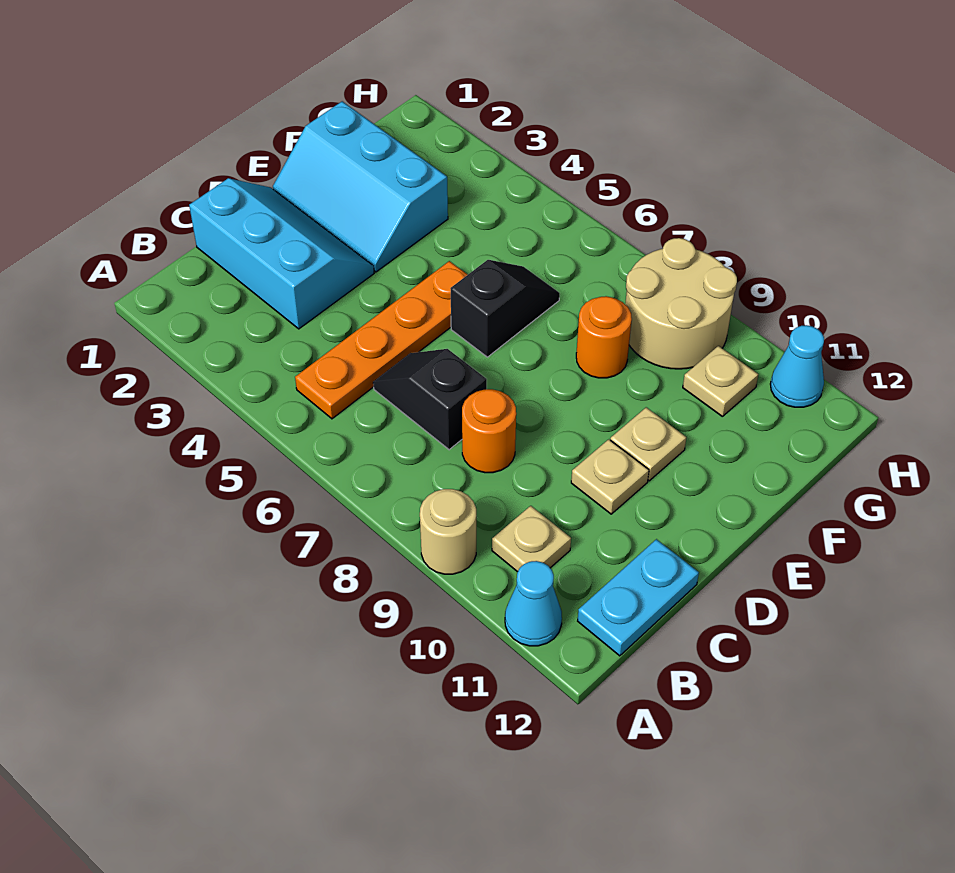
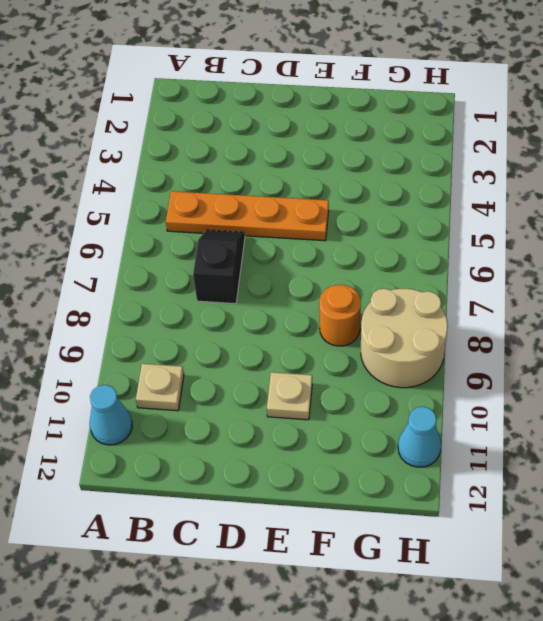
none -> tan round brick A9 level 1
none -> cyan plate B12:C12 level 1
none -> cyan slope C1:D3 level 1 top C

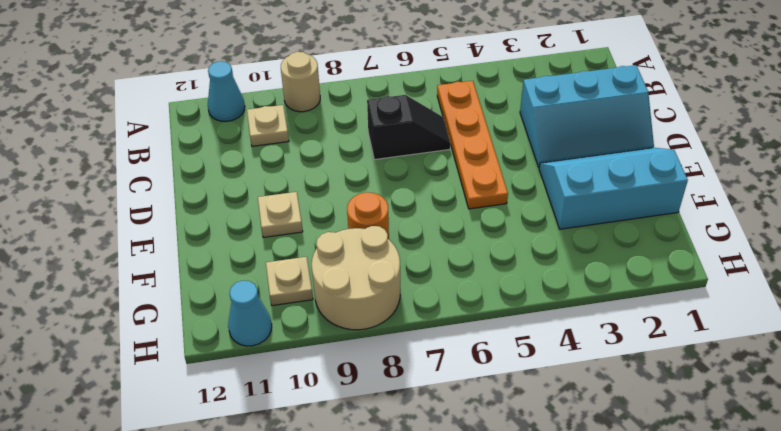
none -> cyan plate B12:C12 level 1
none -> orange round brick C8 level 1
none -> tan plate D10 level 1

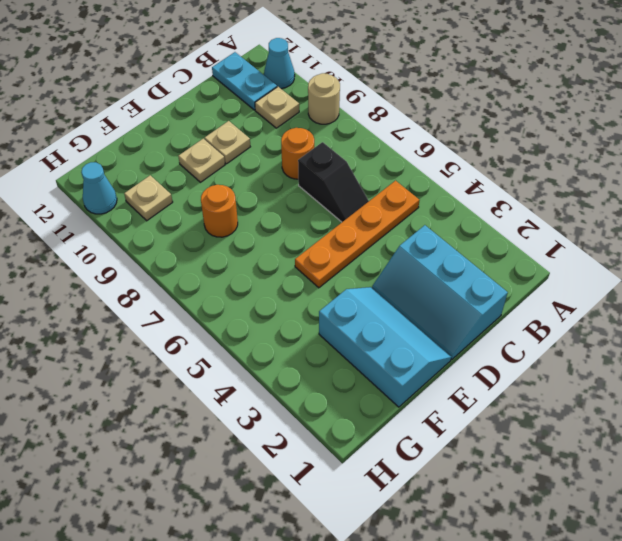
cyan plate B11:B12 level 1 -> cyan plate B12:C12 level 1
none -> black slope E6:F6 level 1 top E
none -> tan round brick G8:H9 level 1

